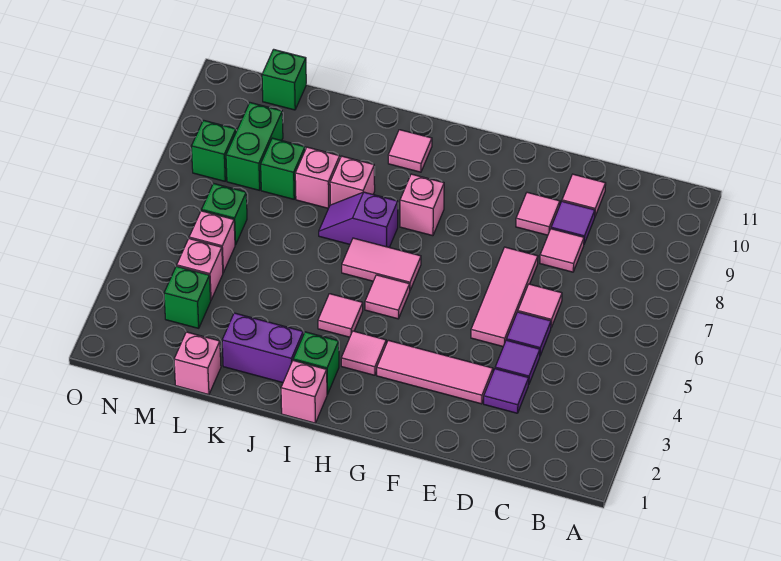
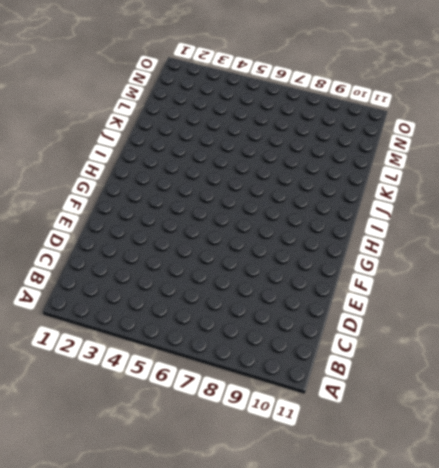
none -> purple tile D3 level 1
none -> purple tile D4 level 1
none -> purple tile D5 level 1
none -> pink tile D6 level 1

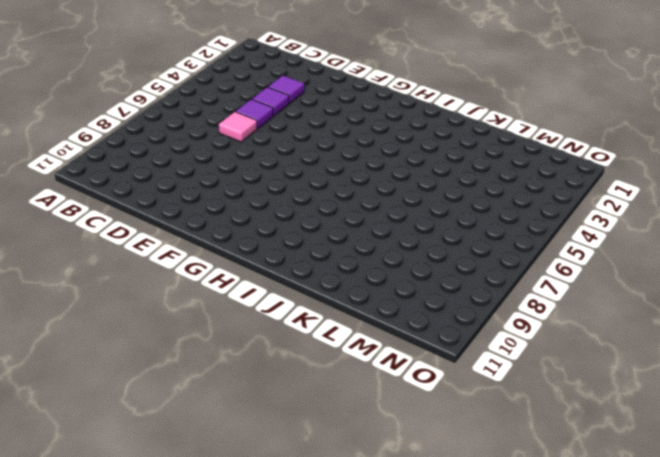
none -> pink tile D8 level 1
none -> purple tile D9 level 1
none -> pink tile D10 level 1
none -> pink tile E3:G3 level 1

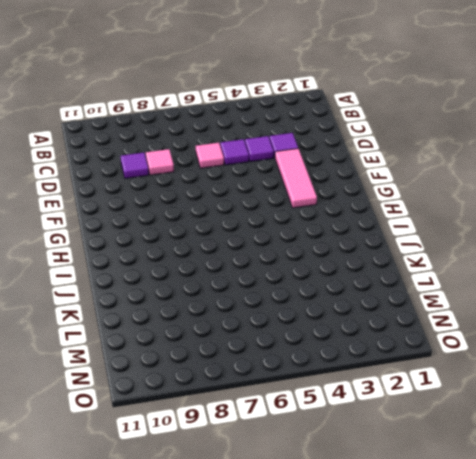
none -> pink tile D10 level 1
none -> pink tile E5:E7 level 1
none -> pink tile E9 level 1
none -> pink tile H3 level 1

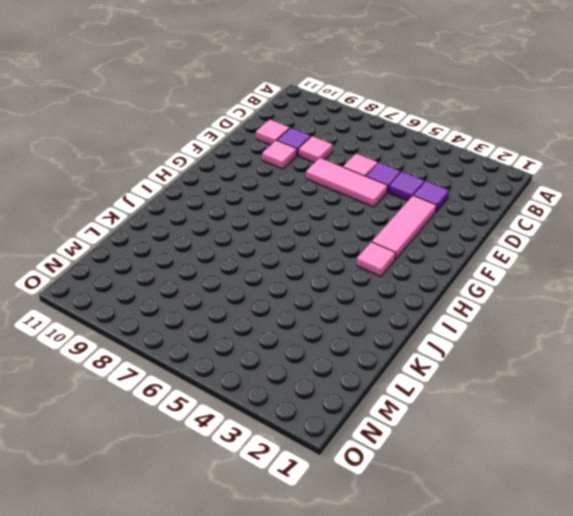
none -> pink tile H5 level 1
none -> pink tile H6:I6 level 1
none -> pink brick H8 level 1
none -> pink brick I1 level 1

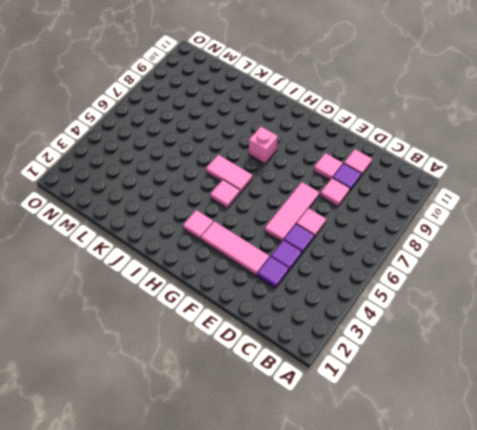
none -> pink brick I1 level 1
none -> green brick I2 level 1
none -> pink tile I4 level 1
none -> purple slope I7:J7 level 1 top I

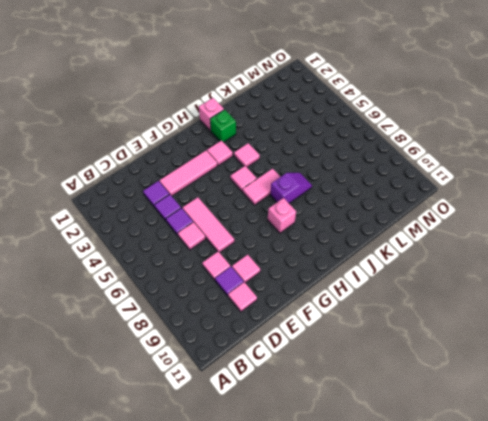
none -> pink tile I10 level 1
none -> purple brick J2:K2 level 1
none -> pink brick J8 level 1
none -> pink brick K8 level 1

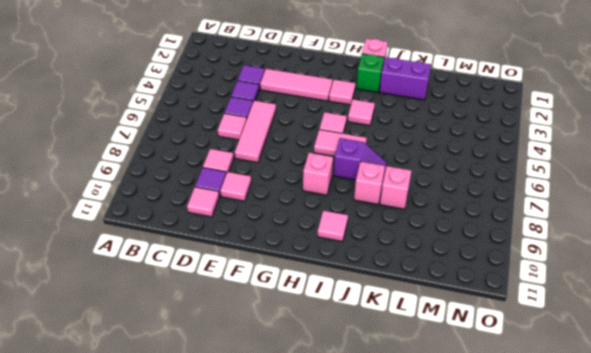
none -> pink brick L1 level 1
none -> green brick L8 level 1
none -> green brick M3 level 1
none -> pink brick M4 level 1

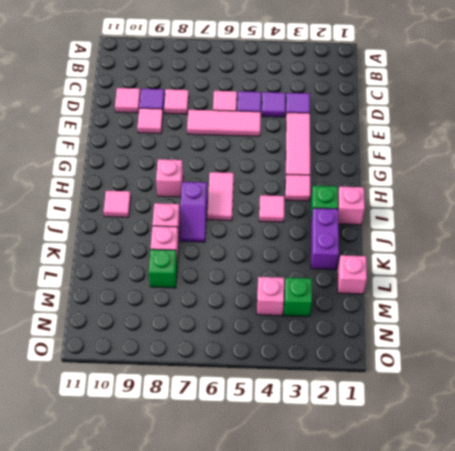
none -> pink tile H5 level 1
none -> pink brick M5 level 1
none -> green brick M6 level 1
none -> green brick M8:M9 level 1

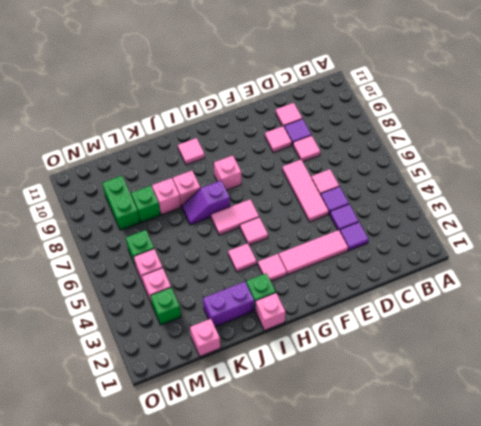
none -> green brick M11 level 1
none -> green brick N8 level 1

